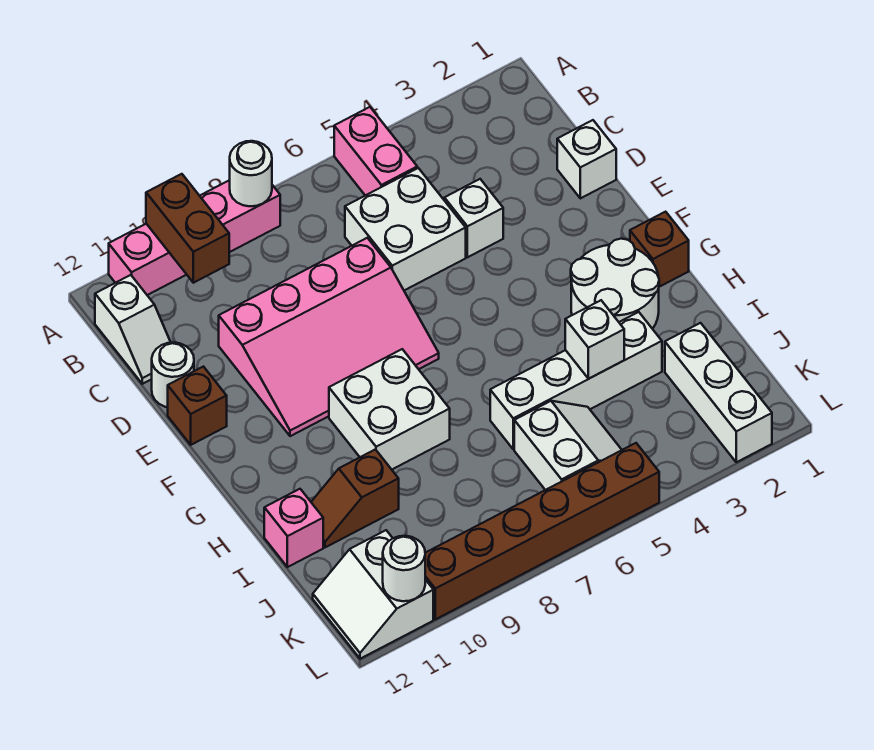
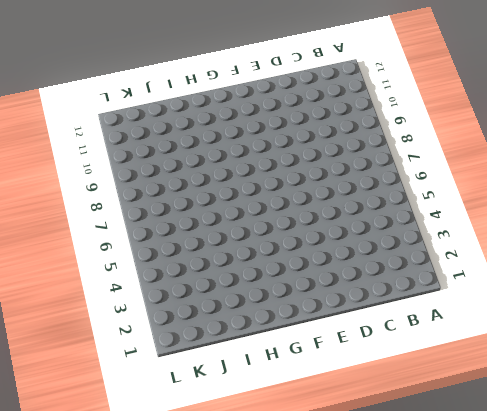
none -> pink brick A5:B5 level 1
none -> pink brick A8:A11 level 1
none -> white slope B12:C12 level 1 top B

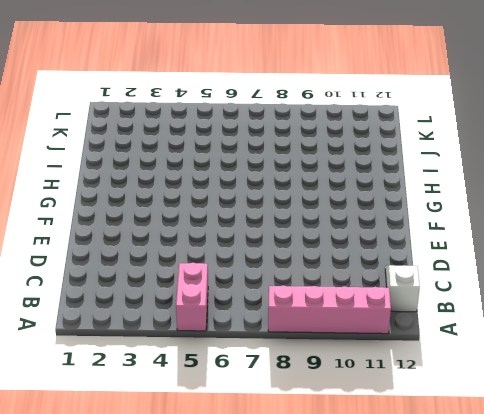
none -> white brick C5:D6 level 1
none -> white brick D1 level 1
none -> white brick D4 level 1

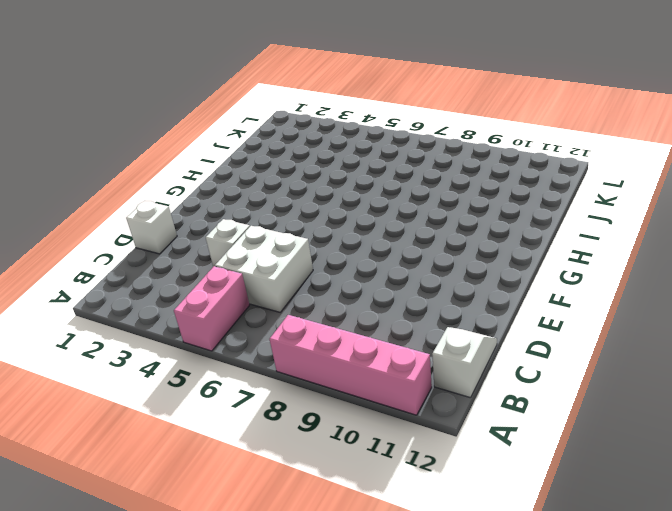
none -> pink slope D7:F10 level 1 top D
none -> white round brick D12 level 1
none -> brown brick E12 level 1

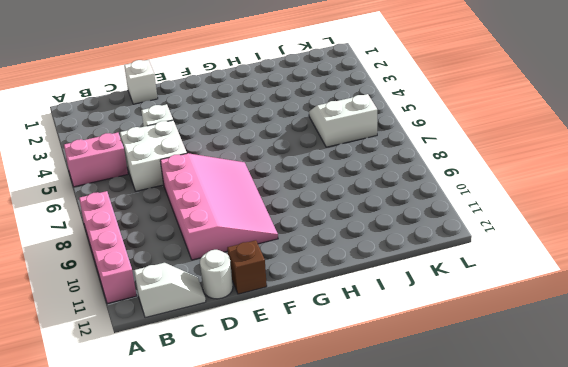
none -> brown brick G1 level 1
none -> white round brick G2:H3 level 1
none -> white brick G8:H9 level 1

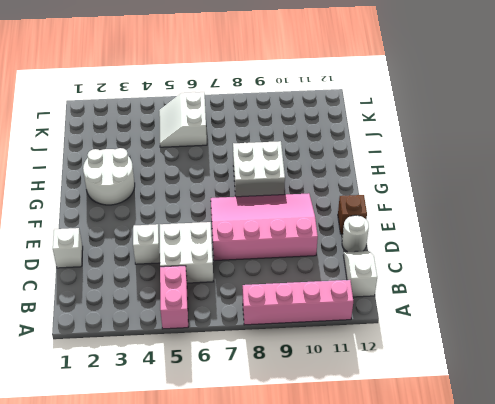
none -> brown brick G1 level 1
none -> white brick I3:I6 level 1
none -> brown slope I10:I11 level 1 top 10

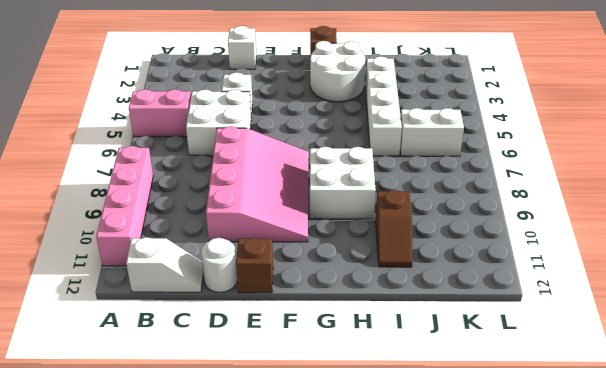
none -> pink brick I12 level 1
none -> white brick J2:L2 level 1
none -> white slope K11:L12 level 1 top 11

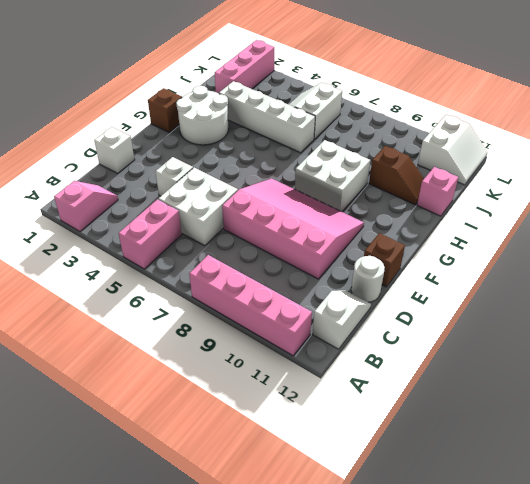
pink slope A2:B2 level 1 top A -> none
pink brick J2:L2 level 1 -> white brick J2:L2 level 1
none -> brown brick L5:L10 level 1
none -> white round brick A8 level 2
none -> brown brick A10:B10 level 2

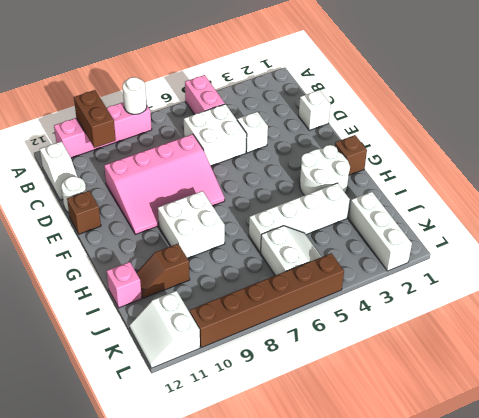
none -> white brick I4 level 2
none -> white round brick L11 level 2

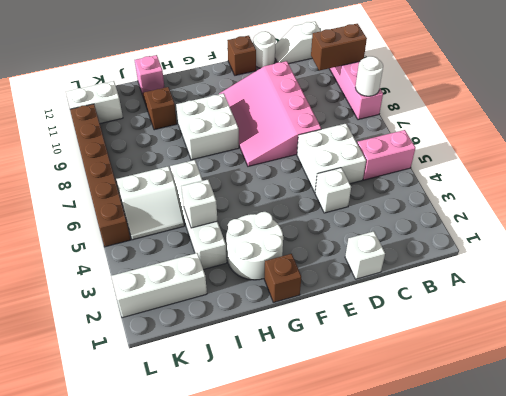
none -> white round brick L11 level 2

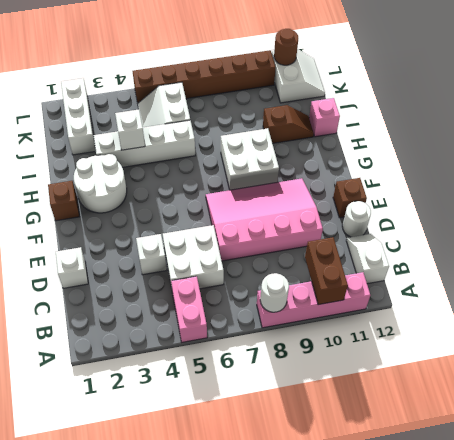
brown round brick L11 level 2 -> white round brick L11 level 2

